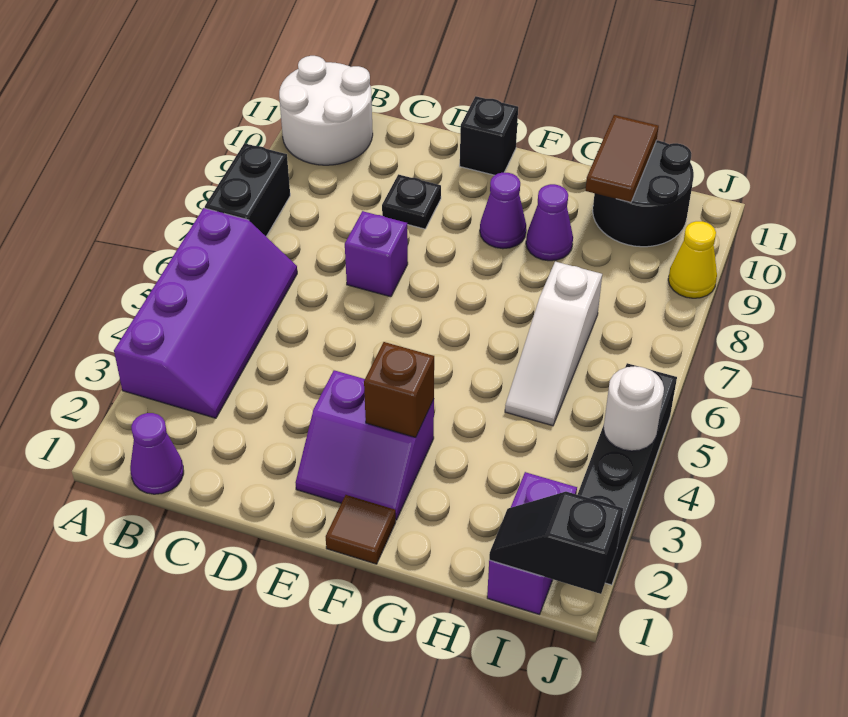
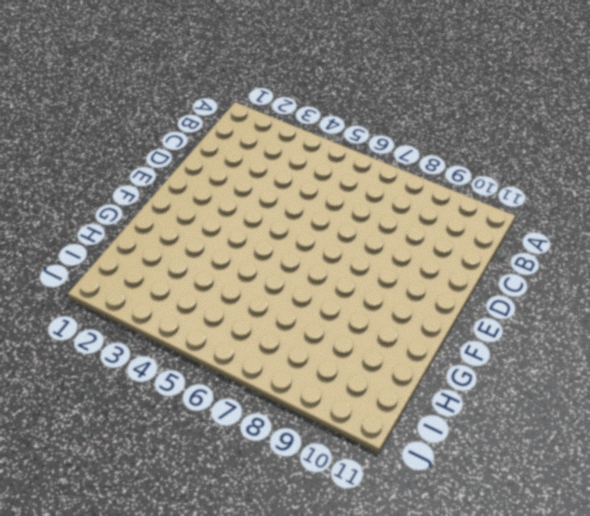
none -> purple slope A3:B6 level 1 top A
none -> black brick A7:A8 level 1
none -> white round brick A10:B11 level 1

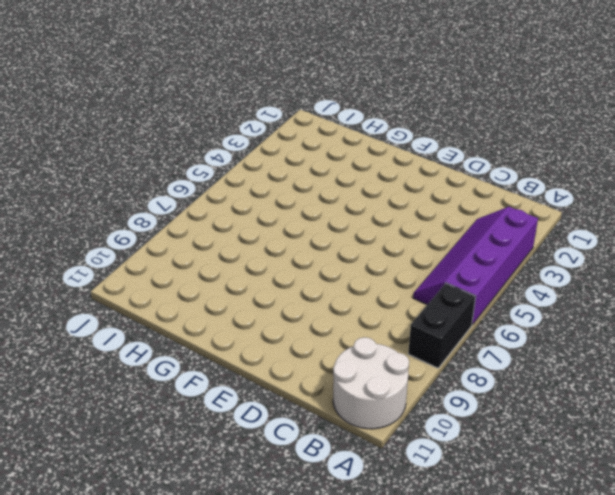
none -> purple cone B1 level 1
none -> purple brick D7 level 1
none -> black plate D9 level 1

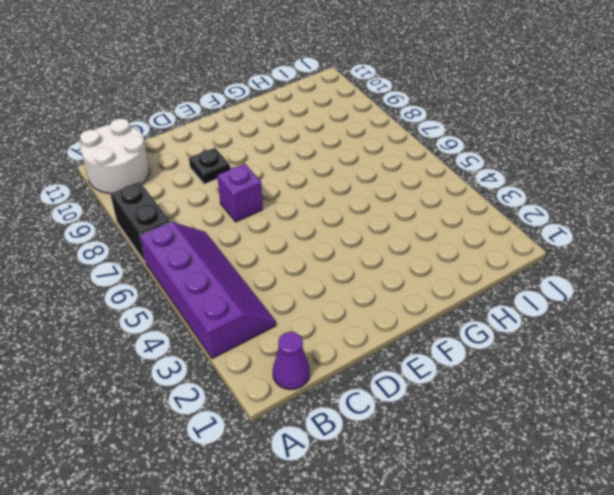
none -> purple slope E2:F3 level 1 top 3
none -> black brick E11 level 1
none -> brown tile F1 level 1

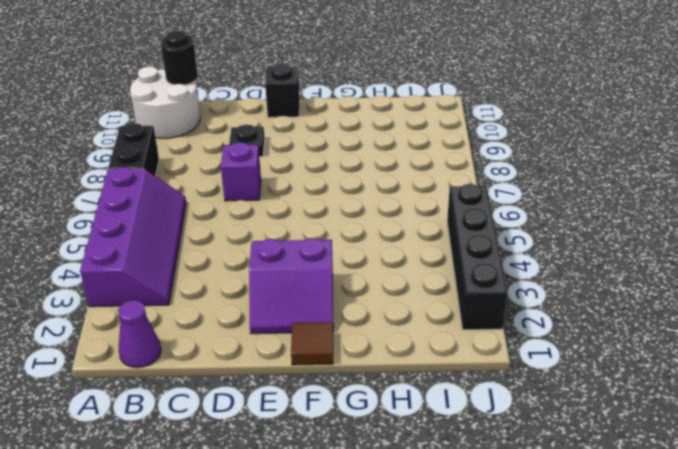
black round brick B11 level 2 -> none
none -> purple cone F9 level 1
none -> purple cone G9 level 1
none -> white slope H5:H7 level 1 top 7

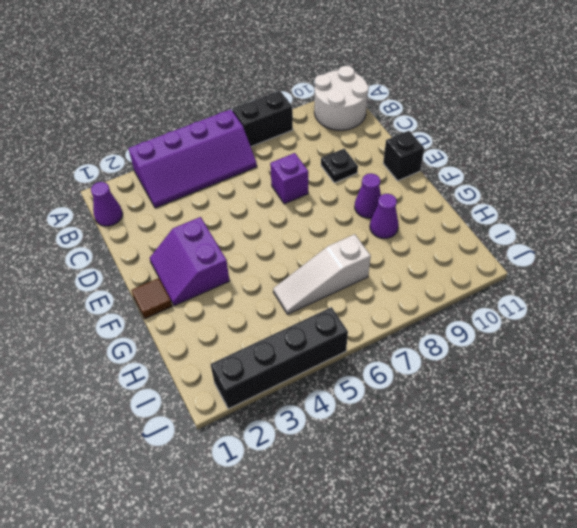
none -> black round brick H10:I11 level 1
none -> purple brick I1:I2 level 1
none -> yellow cone J9 level 1

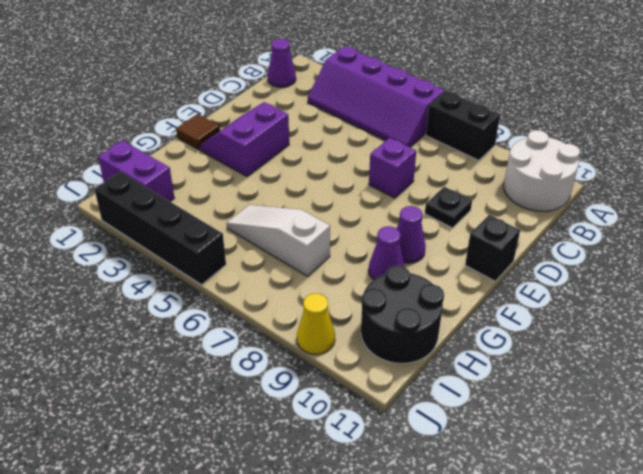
none -> brown brick F3 level 2
none -> brown tile H10:H11 level 2
none -> black slope I1:J1 level 2 top J

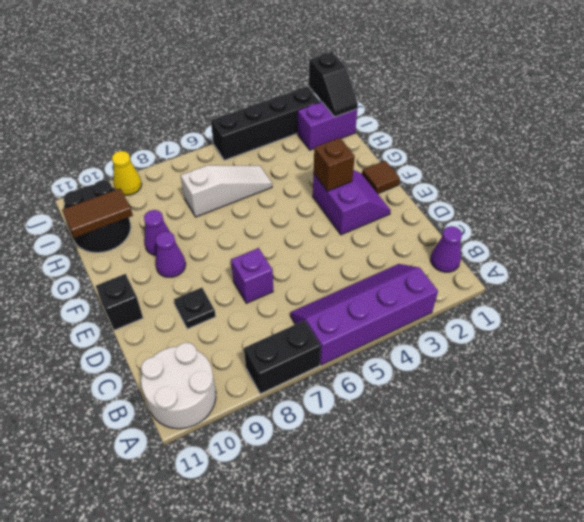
none -> white round brick J4 level 2

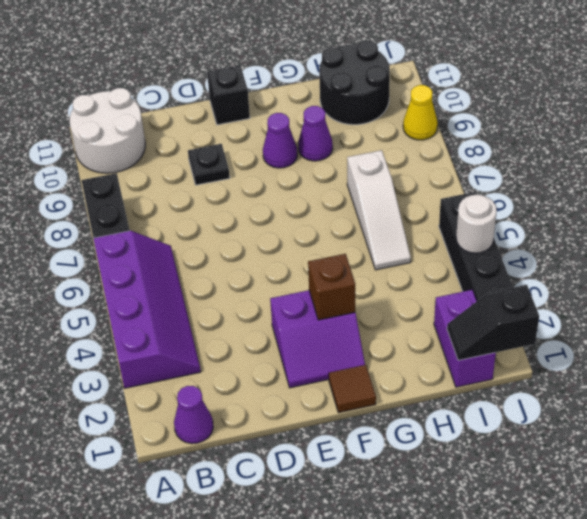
none -> purple brick D7 level 1
none -> brown tile H10:H11 level 2

